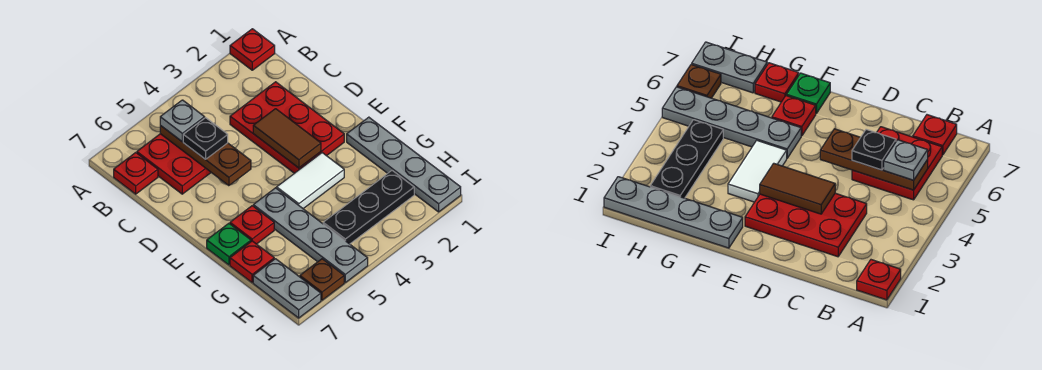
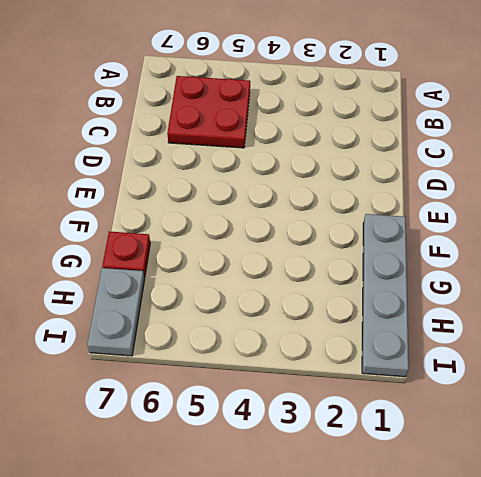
none -> red plate A1 level 1
none -> red plate B7 level 1
none -> red plate C2:E3 level 1

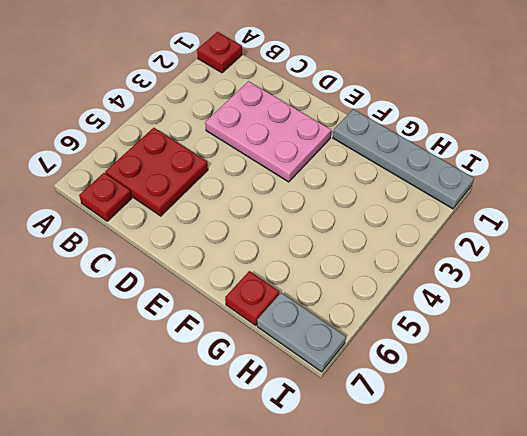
pink plate C2:E3 level 1 -> red plate C2:E3 level 1
none -> white tile F3:F4 level 1
none -> grey plate F5:I5 level 1
none -> red plate F6 level 1

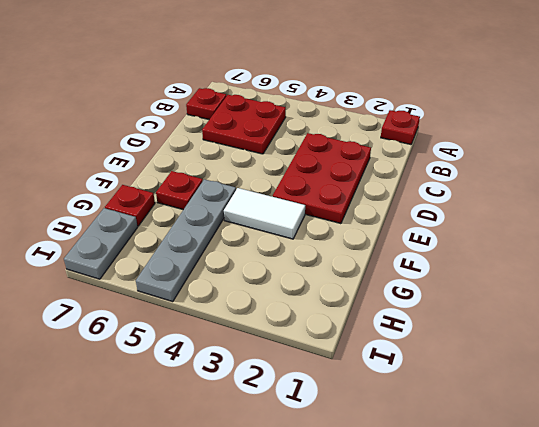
none -> grey plate F1:I1 level 1
none -> green plate F7 level 1
none -> black plate H2:H4 level 1

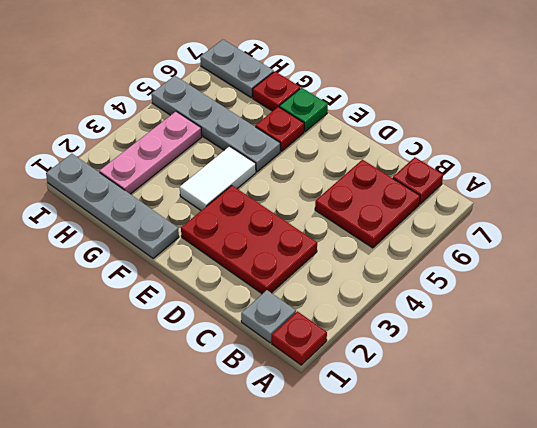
grey plate B1 level 1 -> grey plate B5 level 3
pink plate H2:H4 level 1 -> black plate H2:H4 level 1
none -> brown plate I6 level 1
none -> brown plate B5:D5 level 2
none -> brown tile D3:E3 level 2

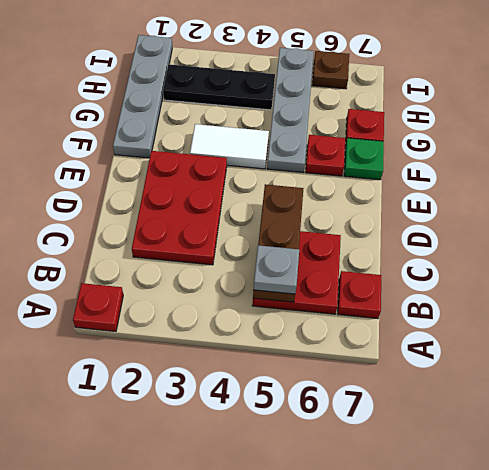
none -> grey plate H7:I7 level 1
none -> brown tile D3:E3 level 2
none -> black plate C5 level 3

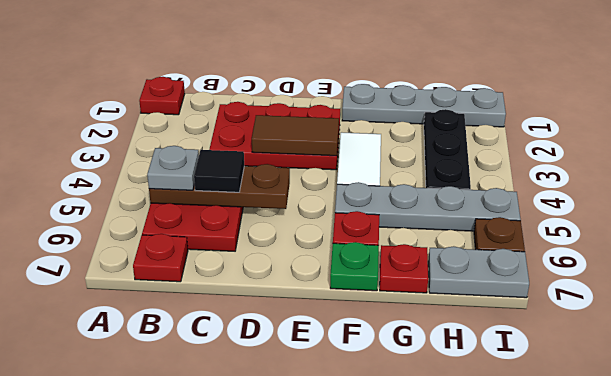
black tile C5 level 3 -> black plate C5 level 3

